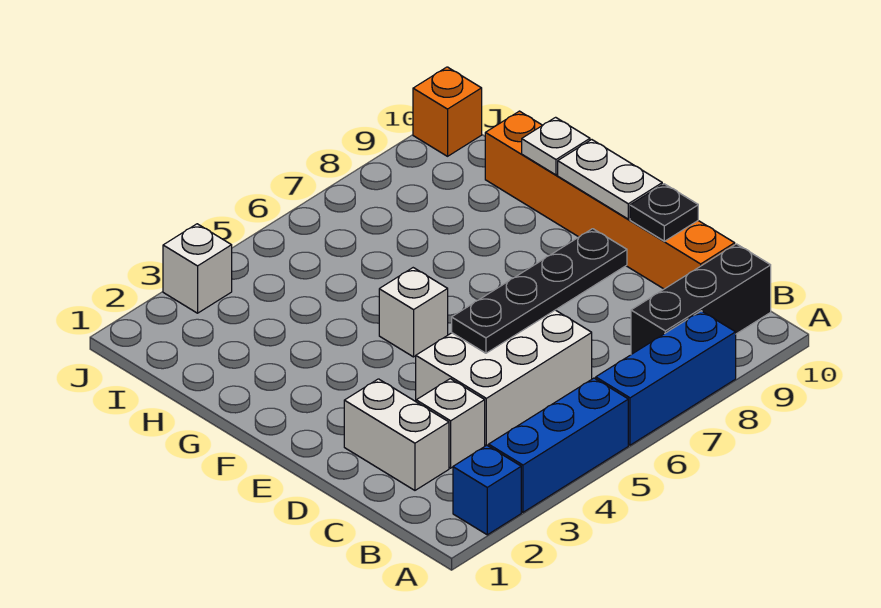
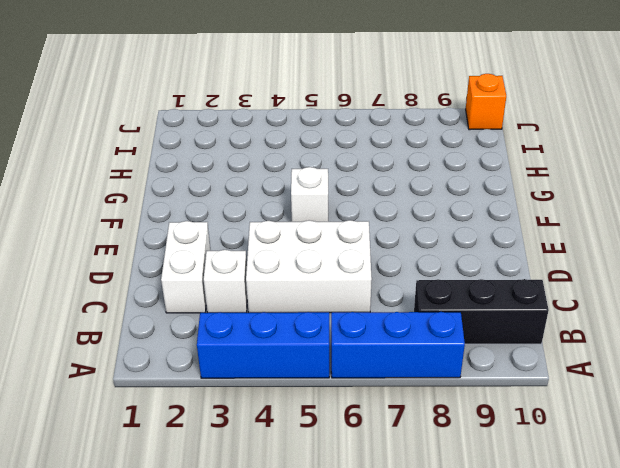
none -> blue brick A2 level 1
none -> orange brick C10:H10 level 1
none -> white brick J3 level 1

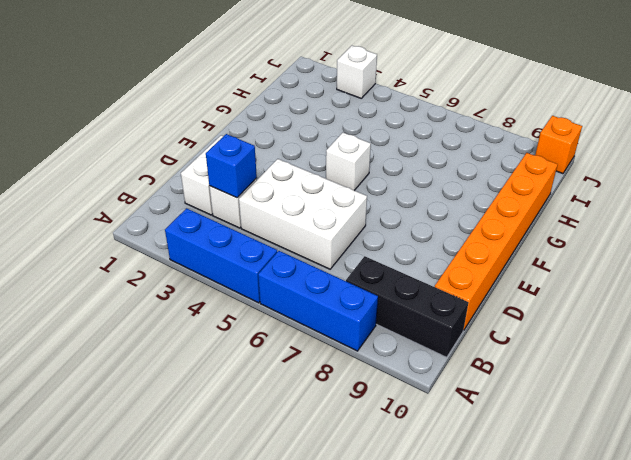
blue brick C3 level 2 -> blue brick A2 level 1
none -> black plate D5:D8 level 2
none -> black plate D10 level 2
none -> white plate E10:F10 level 2

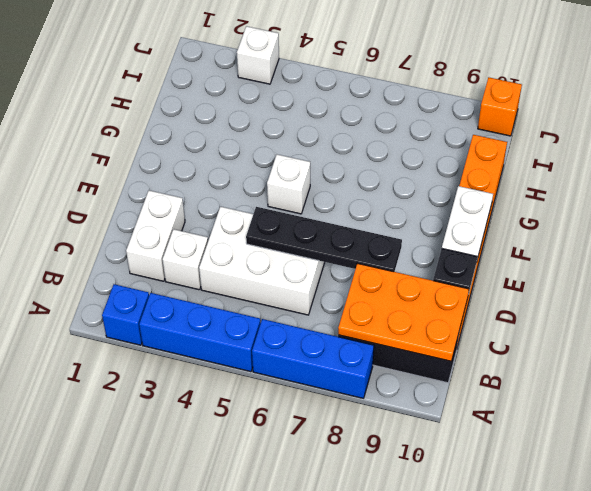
orange plate B8:C10 level 2 -> none
none -> white plate G10 level 2

